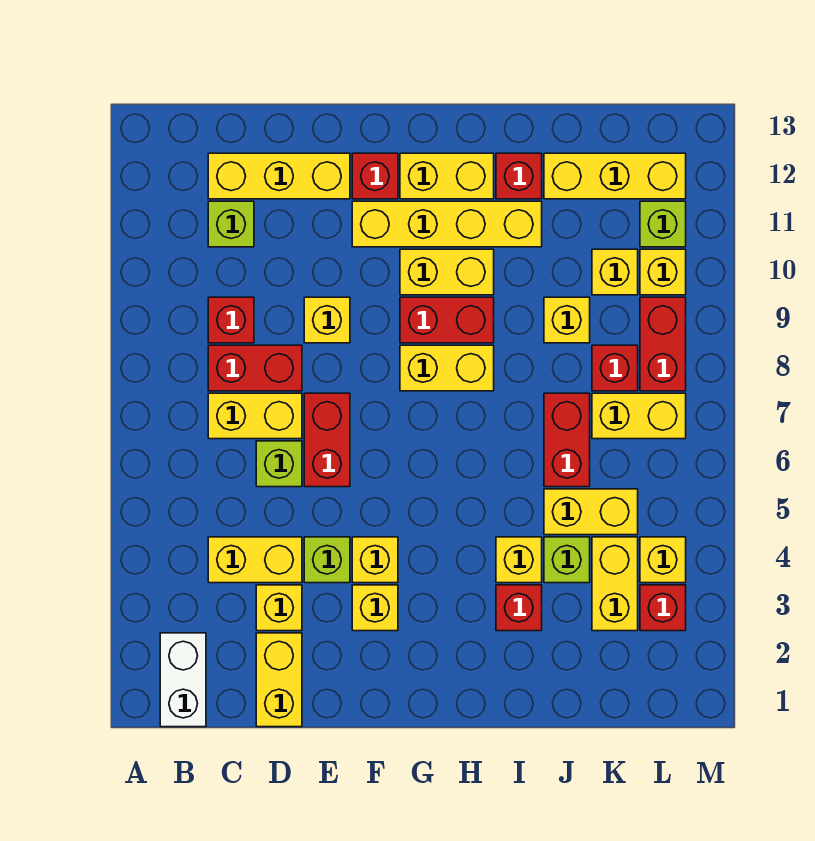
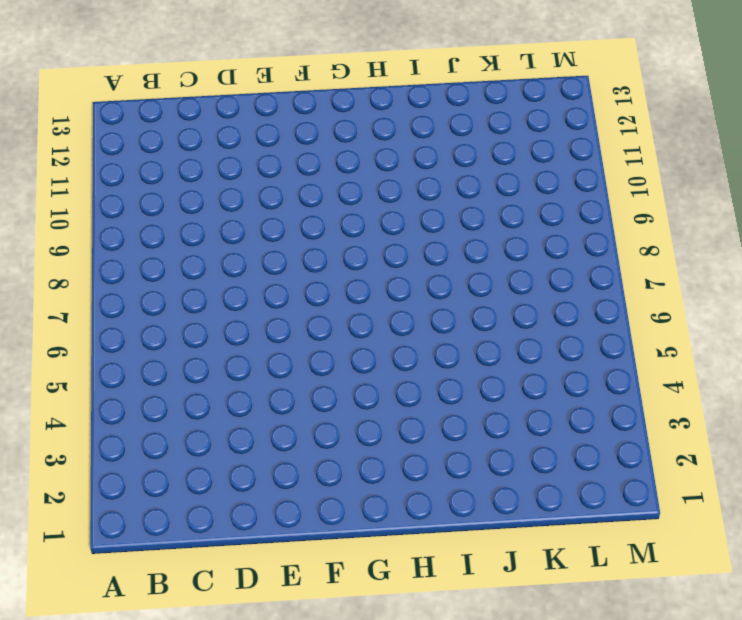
none -> white brick B1:B2 level 1
none -> yellow brick C4:D4 level 1
none -> yellow brick C7:D7 level 1
none -> red brick C8:D8 level 1

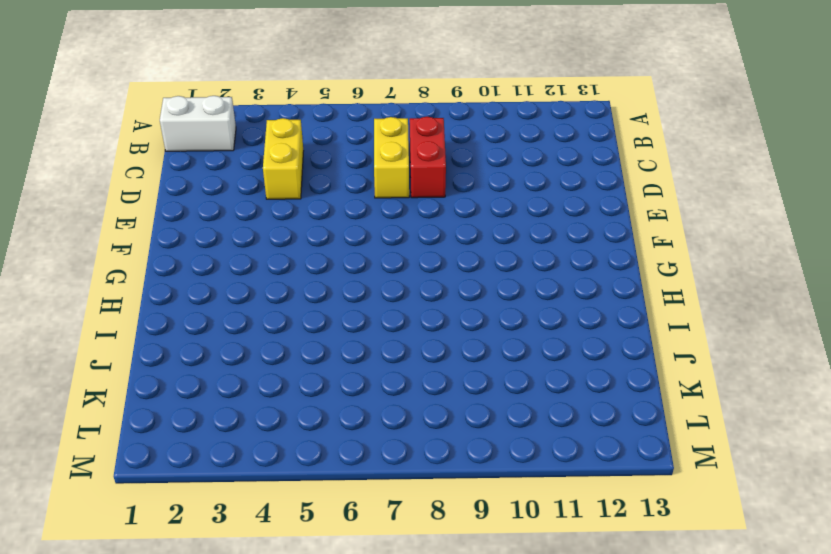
none -> red brick C9 level 1
none -> lime brick C11 level 1
none -> yellow brick C12:E12 level 1
none -> yellow brick D1:D2 level 1

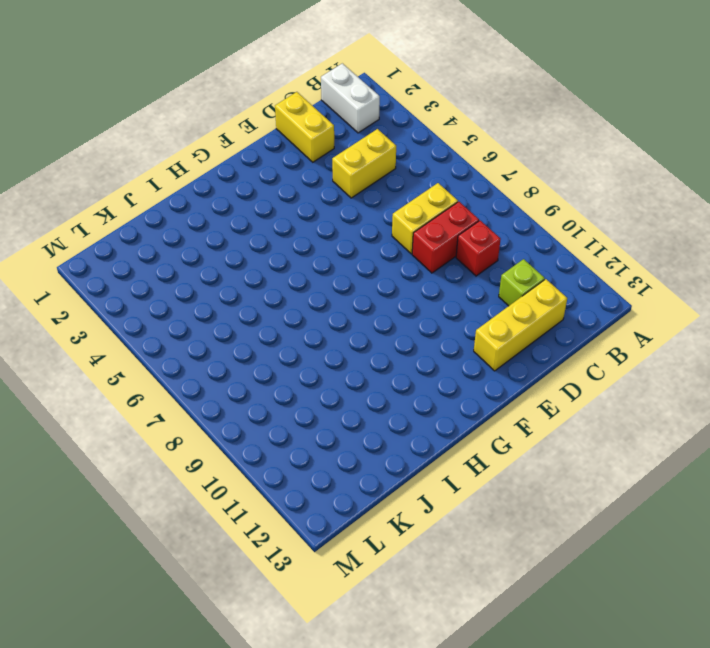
none -> yellow brick D3 level 1
none -> lime brick D6 level 1
none -> lime brick E4 level 1
none -> red brick E6:E7 level 1

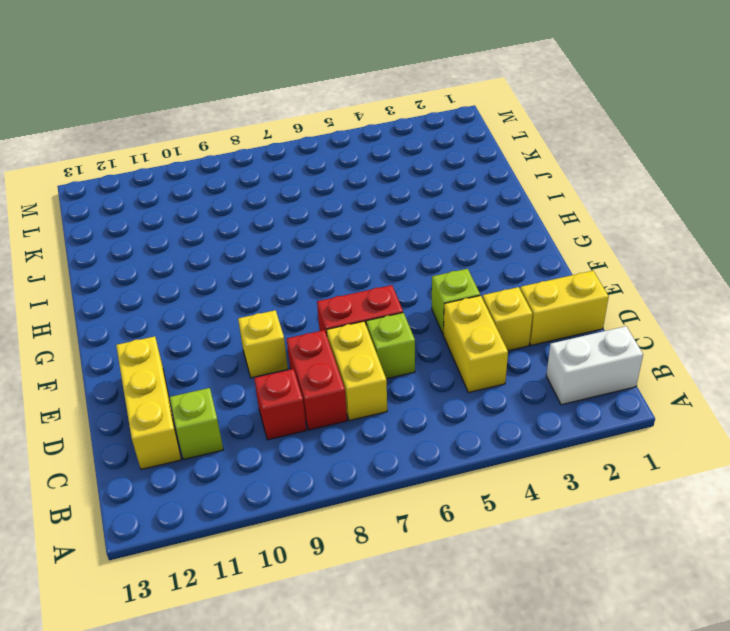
none -> yellow brick F3 level 1
none -> yellow brick F4 level 1
none -> yellow brick F11:I11 level 1
none -> red brick F12 level 1

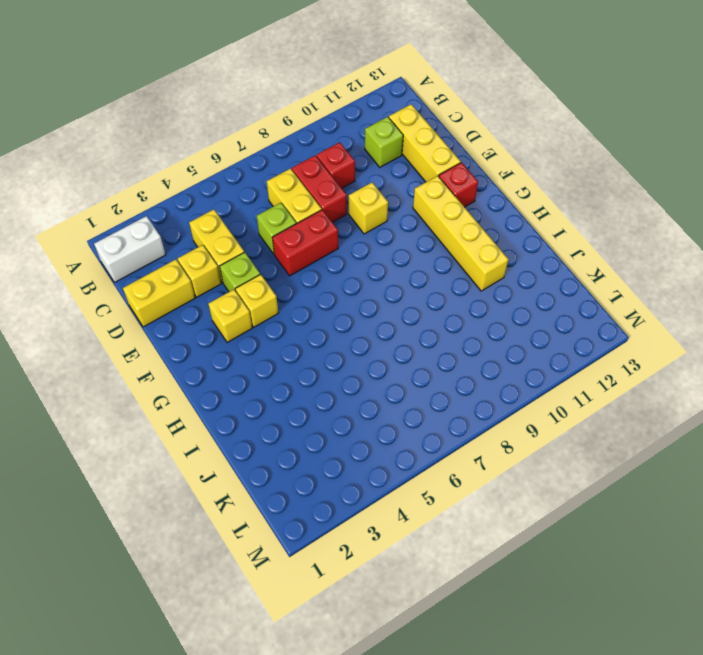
none -> yellow brick G8:H8 level 1
none -> red brick G9:H9 level 1
none -> yellow brick G10:H10 level 1
none -> yellow brick G12:H12 level 1

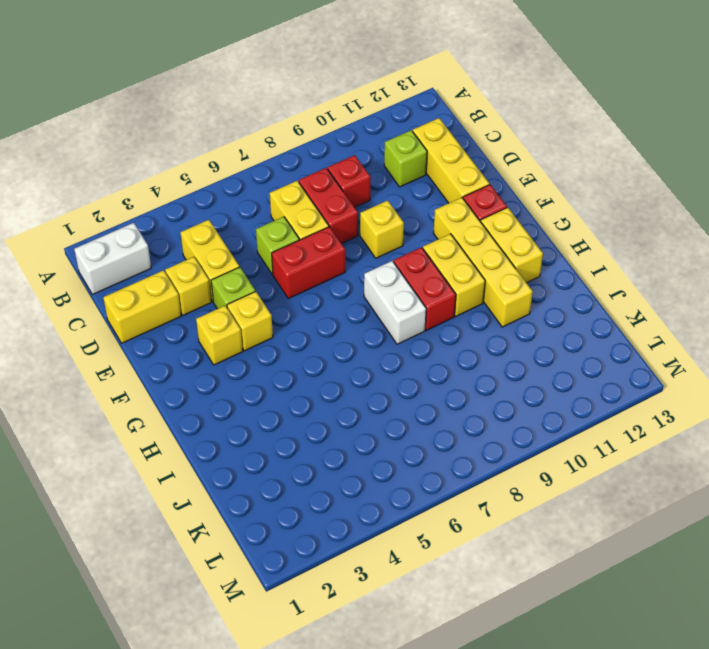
white brick G8:H8 level 1 -> yellow brick G8:H8 level 1
none -> red brick I3 level 1
none -> yellow brick I4 level 1
none -> red brick I12 level 1
none -> lime brick J4 level 1

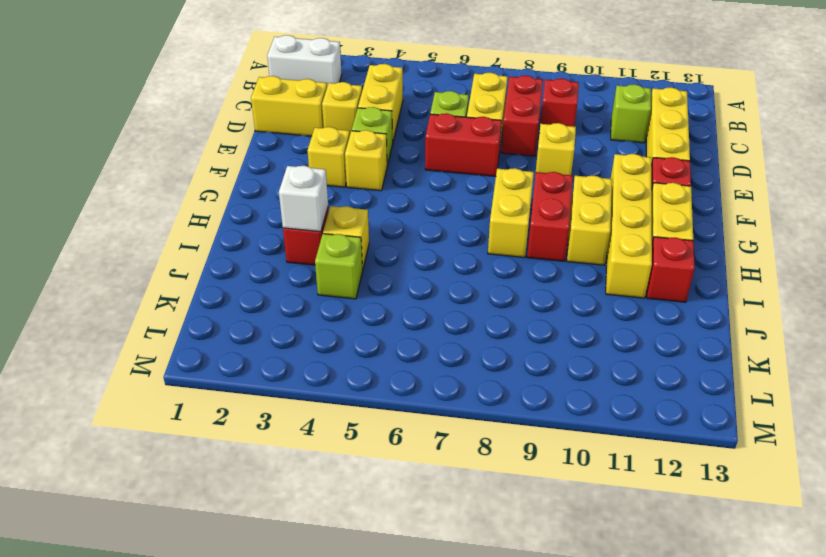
white brick I3 level 2 -> none
none -> yellow brick J5:K5 level 1
none -> red brick J6:J7 level 1
none -> yellow brick J9 level 1
none -> yellow brick J12:L12 level 1

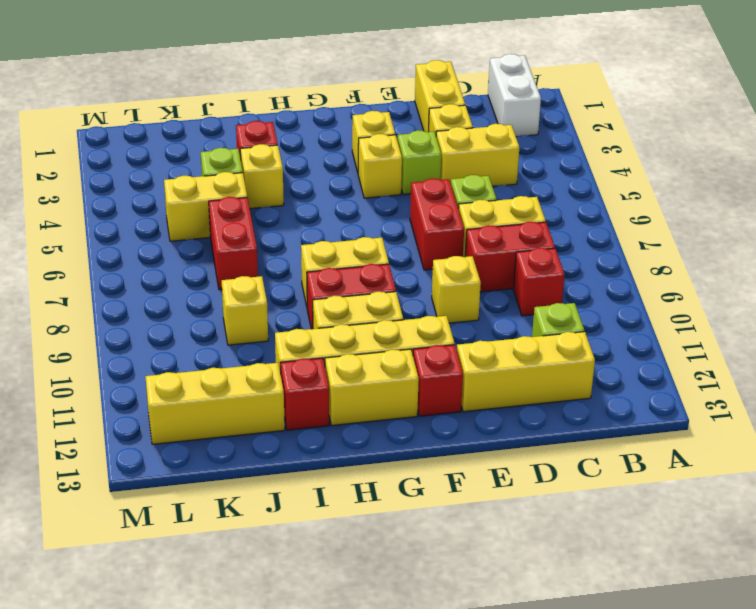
none -> yellow brick K3:K4 level 1
none -> yellow brick K7:L7 level 1
none -> red brick K8 level 1
none -> yellow brick K10 level 1

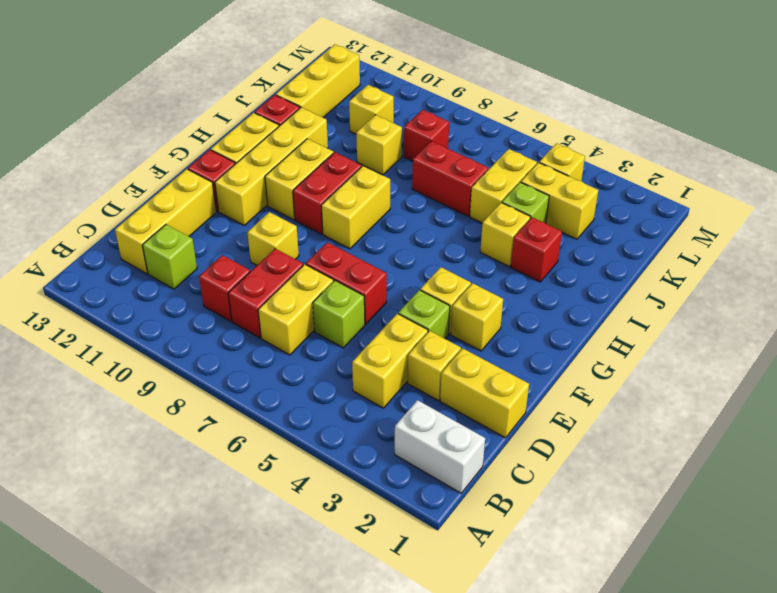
none -> yellow brick K7:L7 level 1
none -> red brick L3 level 1
none -> red brick L8:L9 level 1
none -> yellow brick L10 level 1

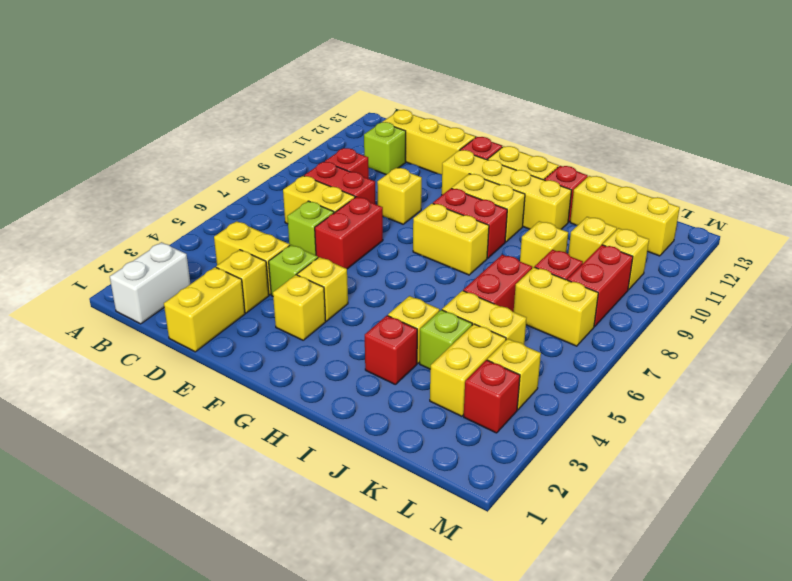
none -> lime brick L11 level 1

